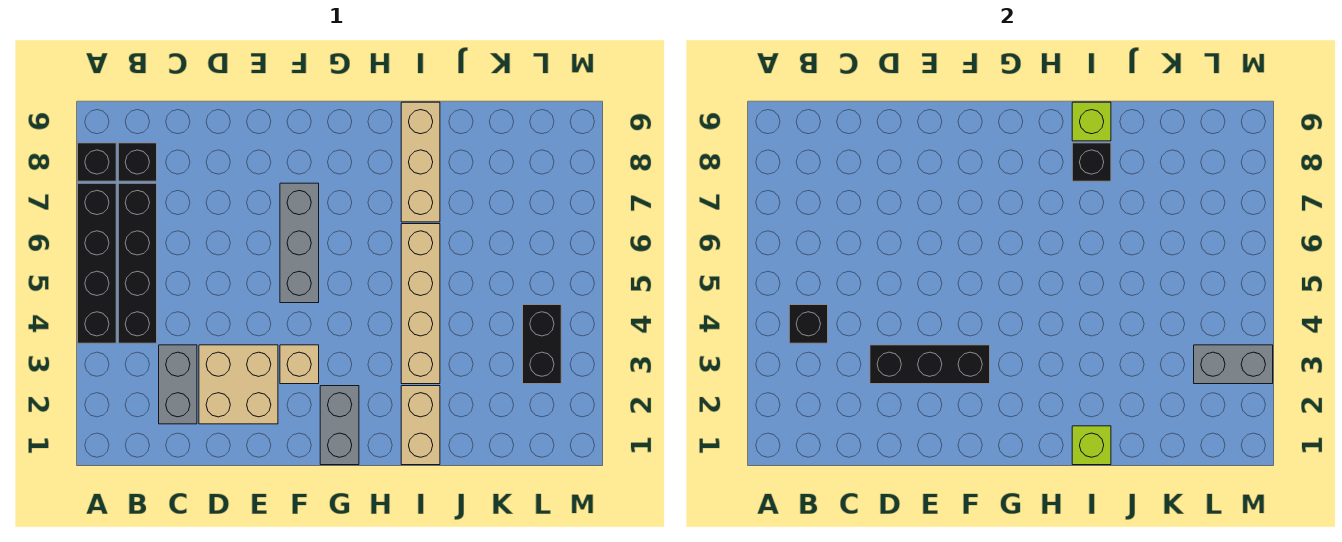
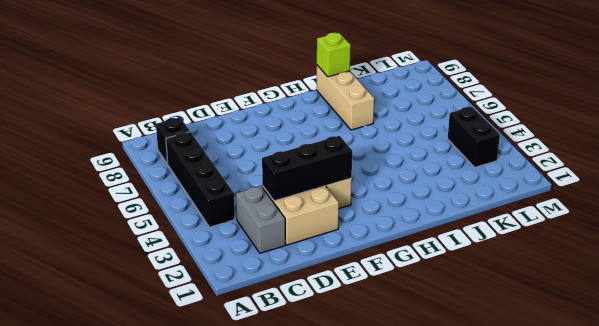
none -> black brick A4:A7 level 1
none -> black brick A8 level 1
none -> grey brick F5:F7 level 1

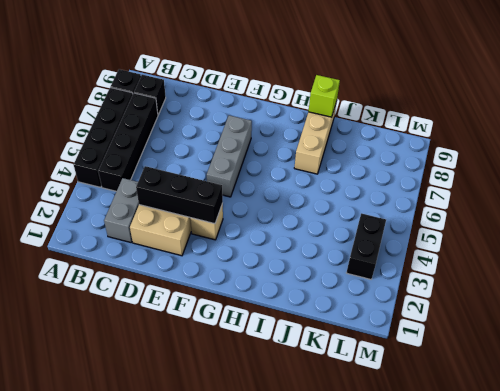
none -> grey brick G1:G2 level 1
none -> tan brick I1:I2 level 1
none -> tan brick I3:I6 level 1

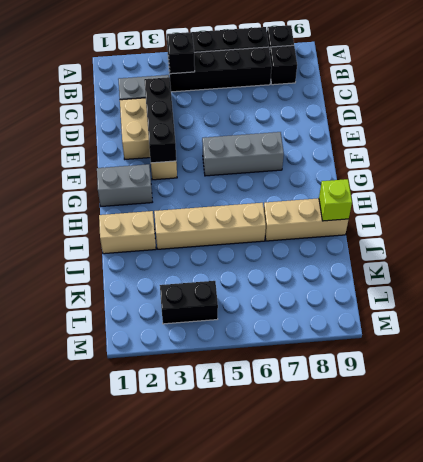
none -> lime brick I1 level 2
none -> black brick I8 level 2
none -> grey brick L3:M3 level 2

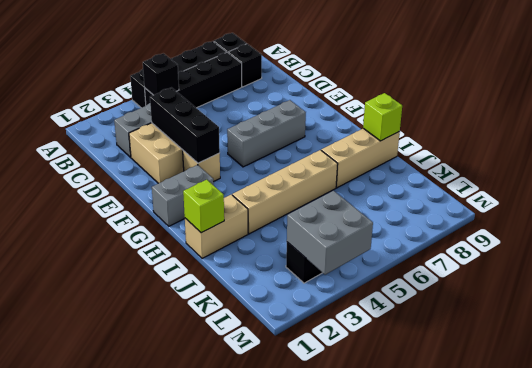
grey brick L3:M4 level 2 -> grey brick L3:M3 level 2
none -> black brick I8 level 2

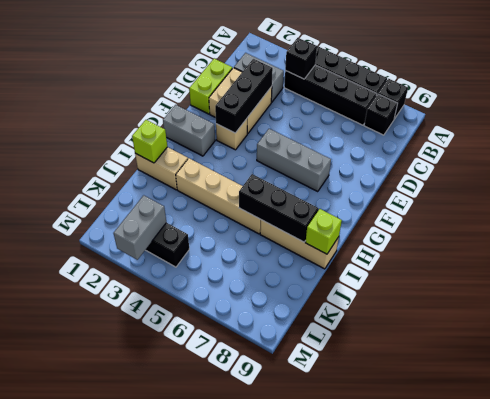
lime brick D1:E1 level 1 -> none
black brick I6:I8 level 2 -> black brick I8 level 2

